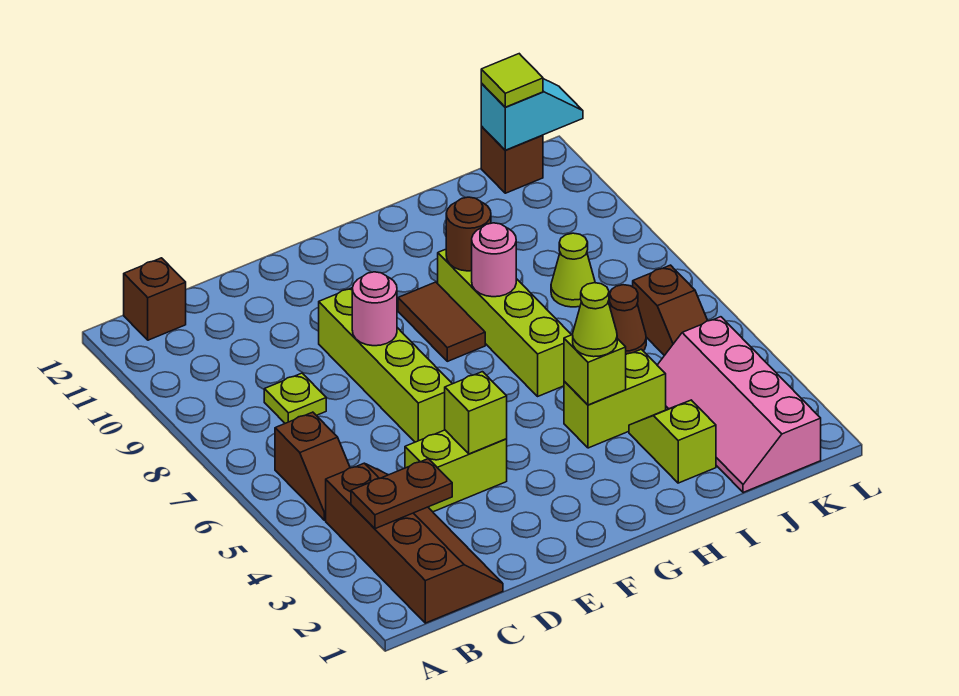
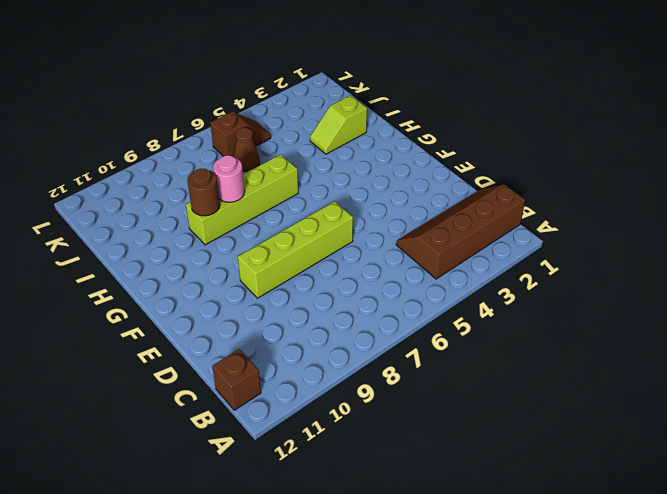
none -> brown slope B5:B6 level 1 top 6
none -> lime plate C8 level 1
none -> lime brick D4:E4 level 1

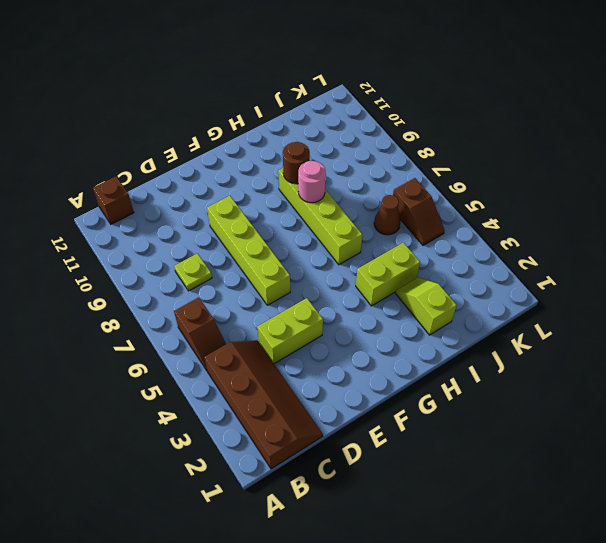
none -> brown tile G8:G9 level 1
none -> pink slope J1:K4 level 1 top K
none -> lime cone J8 level 1

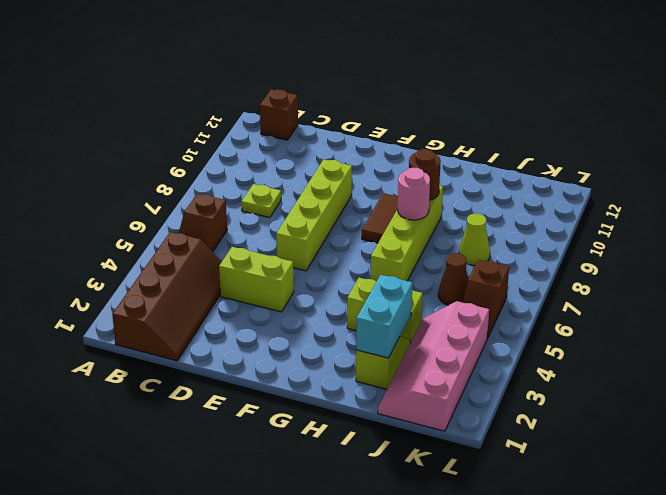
cyan brick I2:I3 level 2 -> none
none -> brown brick K12 level 1
none -> brown plate B3:C3 level 2
none -> lime brick E4 level 2

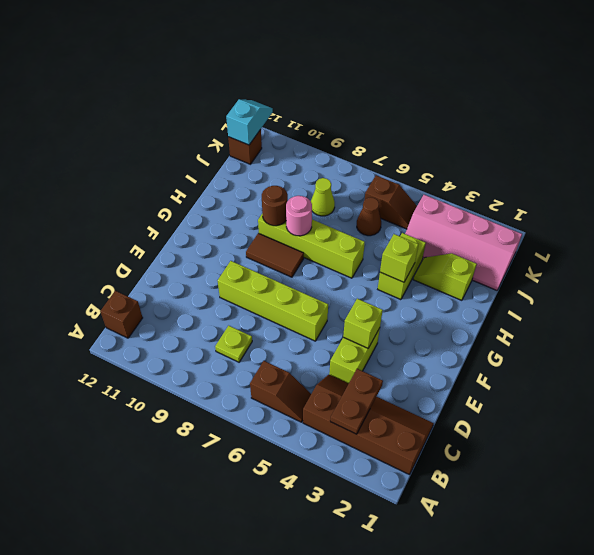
none -> pink round brick E8 level 2
none -> lime cone H4 level 3
none -> lime tile K12 level 3

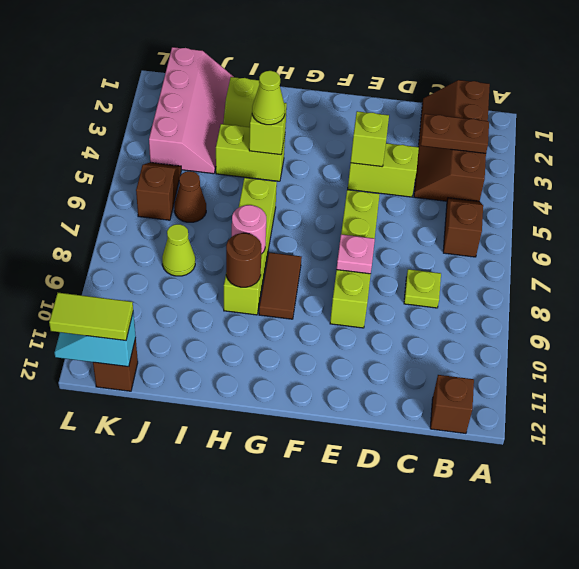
pink plate E8 level 2 -> pink round brick E8 level 2
lime tile K12:L12 level 3 -> lime tile K12 level 3

